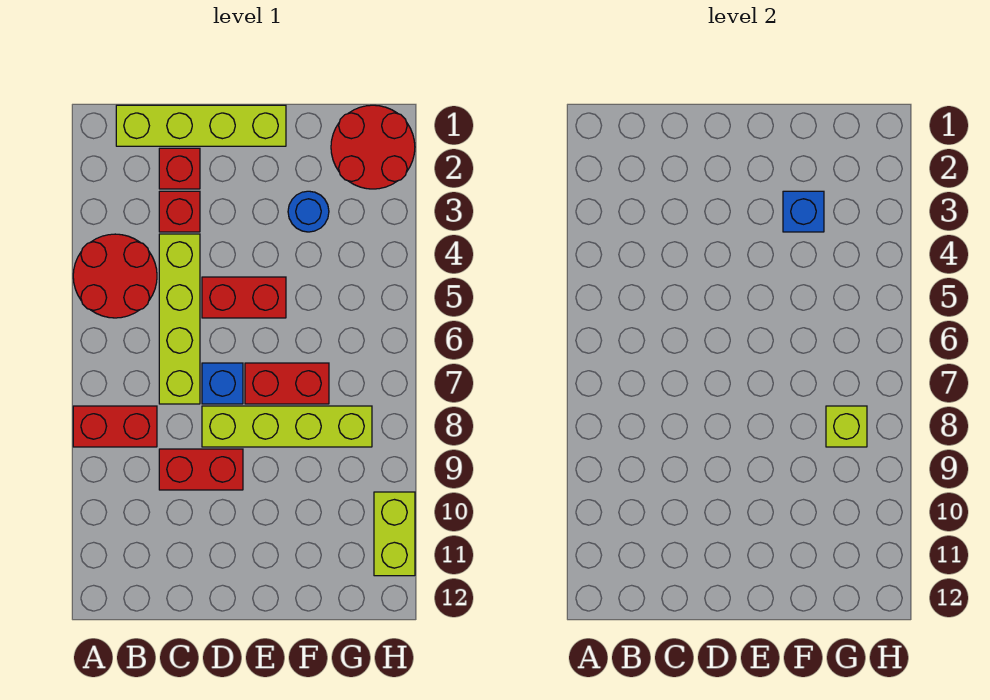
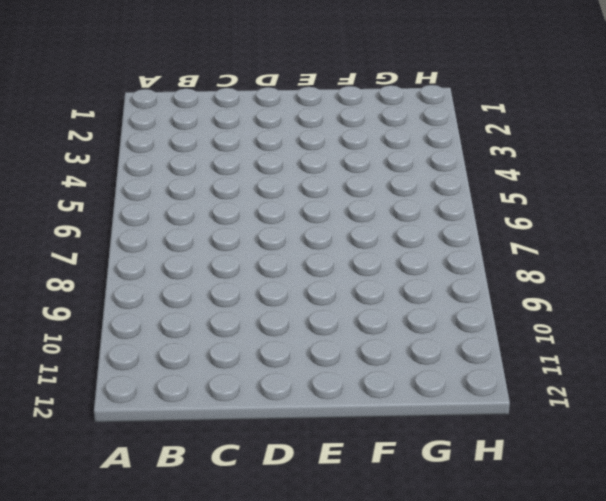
none -> red round brick A4:B5 level 1
none -> red brick A8:B8 level 1
none -> lime brick B1:E1 level 1

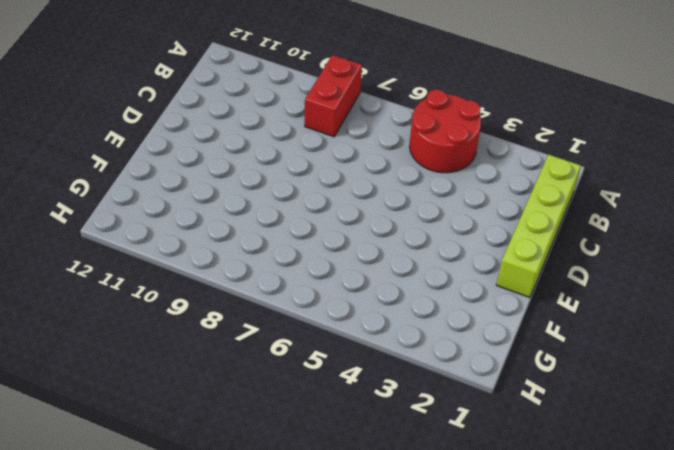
none -> red brick C2 level 1
none -> red brick C3 level 1
none -> lime brick C4:C7 level 1

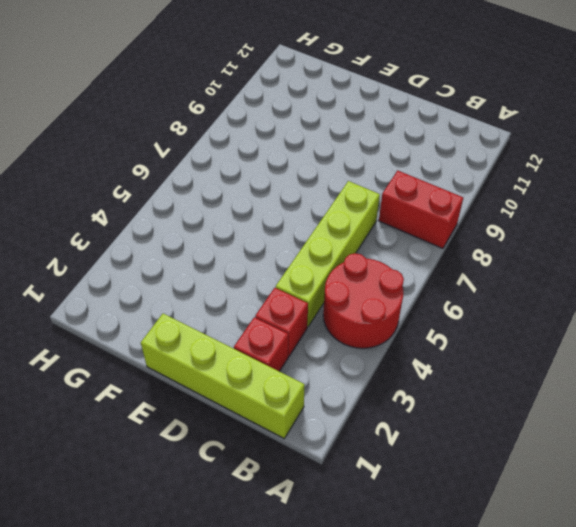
none -> red brick C9:D9 level 1
none -> red brick D5:E5 level 1
none -> blue brick D7 level 1

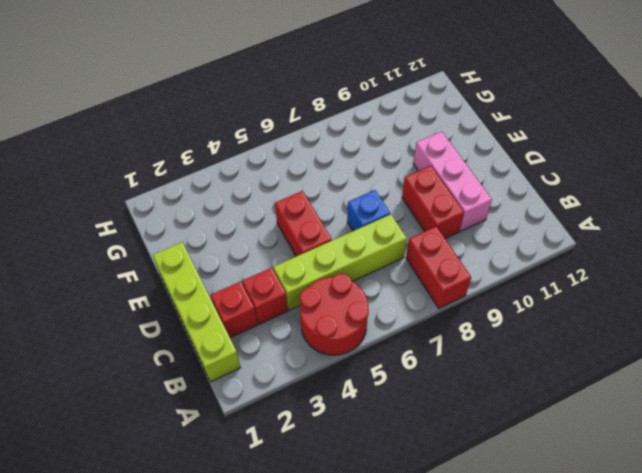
pink brick C10:E10 level 1 -> none
none -> lime brick D8:G8 level 1
none -> red brick E7:F7 level 1
none -> blue round brick F3 level 1

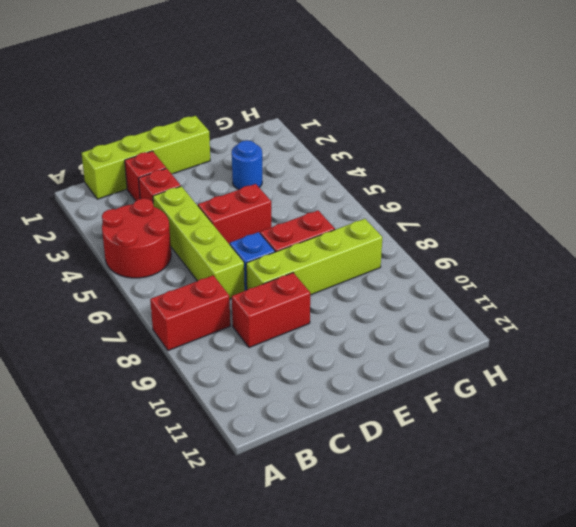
none -> red round brick G1:H2 level 1
none -> lime brick H10:H11 level 1
none -> blue brick F3 level 2

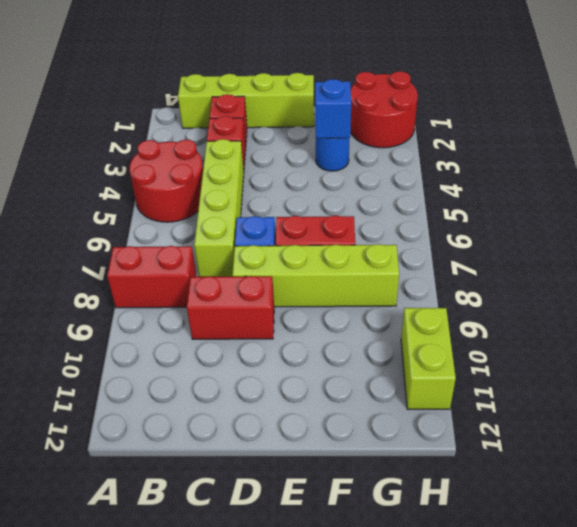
none -> red brick D5:E5 level 1
none -> lime brick G8 level 2

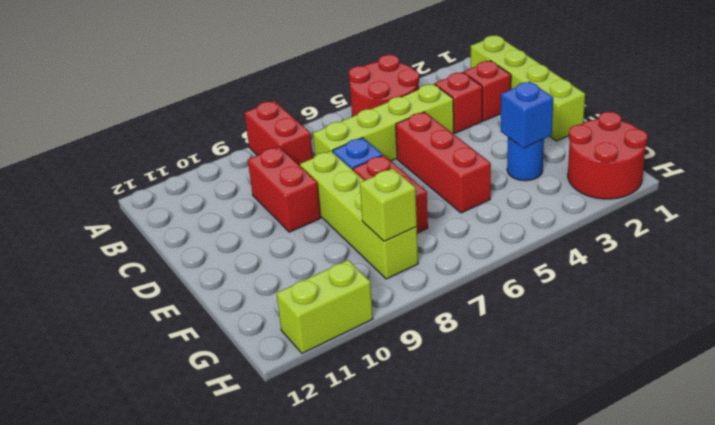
red brick D5:F5 level 1 -> red brick D5:E5 level 1

